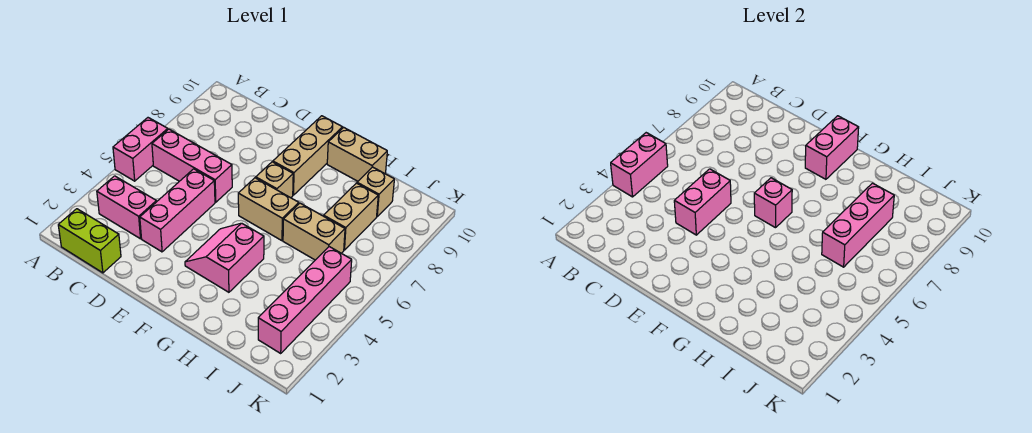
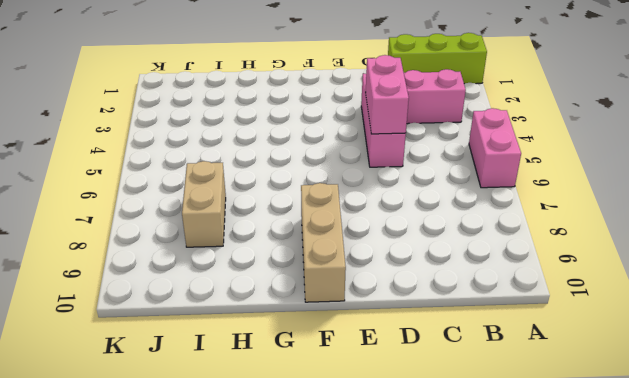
lime brick A1:C1 level 1 -> lime brick B1:C1 level 1
none -> pink brick B6:D6 level 1
none -> pink slope F3:G4 level 1 top G
none -> tan brick F6:G6 level 1

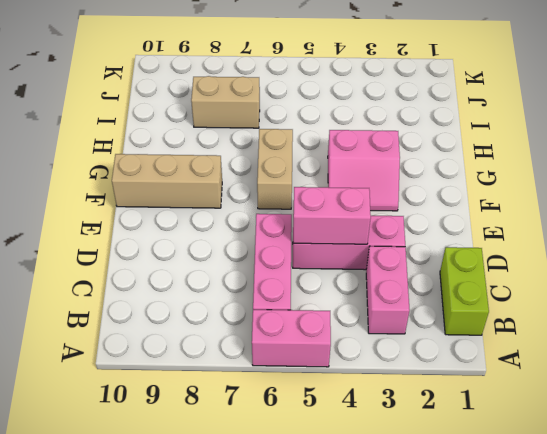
none -> tan brick F7 level 1
none -> tan brick G10:H10 level 1
none -> tan brick H6:I6 level 1

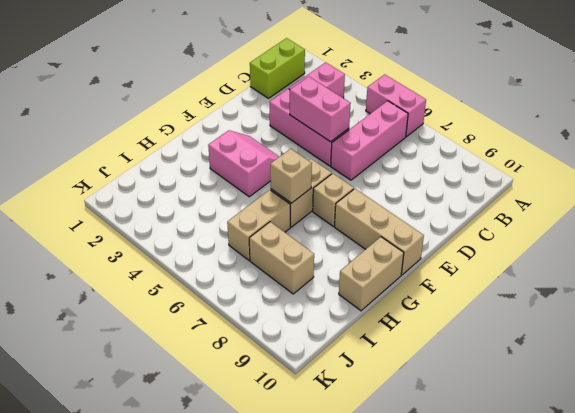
tan brick G6 level 2 -> tan brick I9 level 1
none -> pink brick J2:J5 level 1
none -> pink brick A4:A5 level 2
none -> pink brick F6 level 2

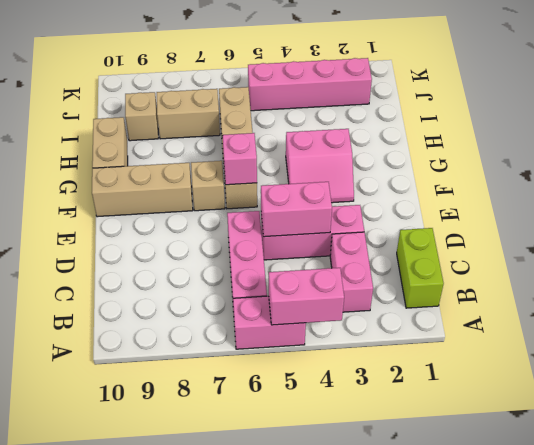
none -> pink brick F9:F10 level 2
none -> pink brick I6:I8 level 2

